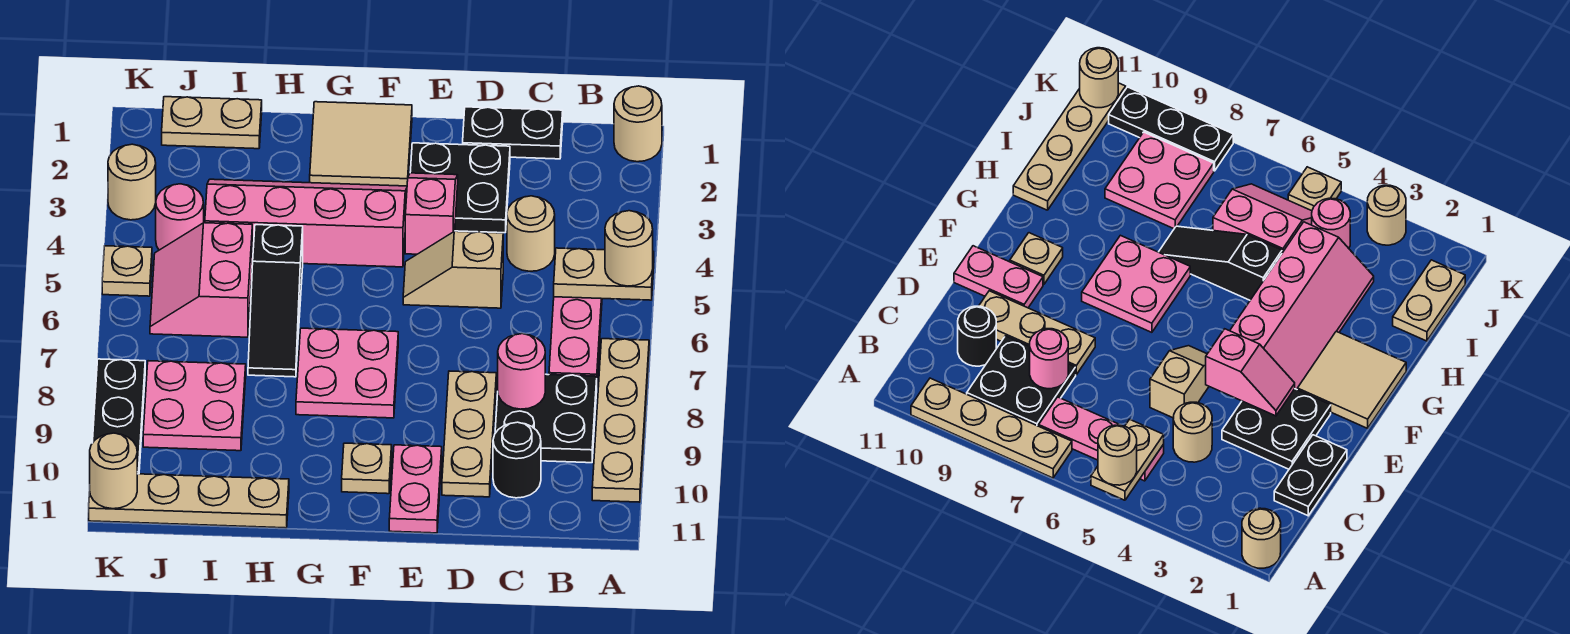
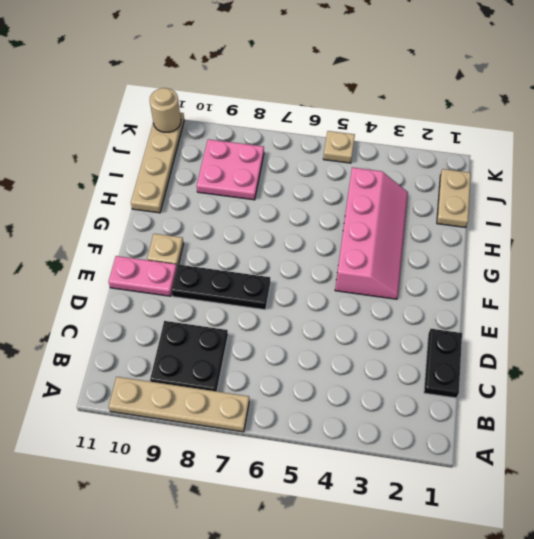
black plate E7:E9 level 1 -> black plate K8:K10 level 1
none -> tan round brick A1 level 1
none -> pink plate B5:B7 level 1
none -> tan round brick C4 level 1

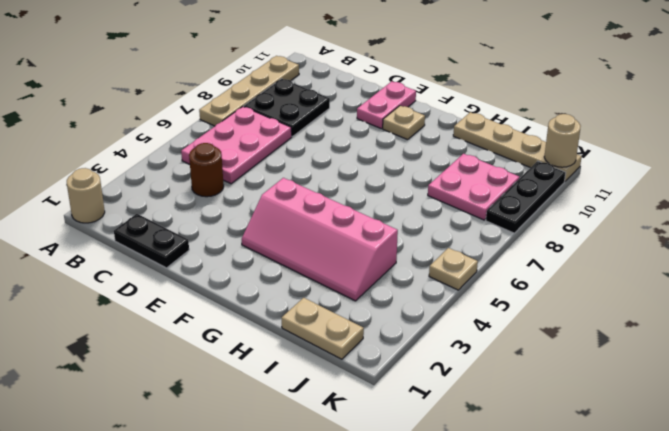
pink plate B5:C7 level 1 -> pink plate B5:B7 level 1
brown round brick C4 level 1 -> tan round brick C4 level 1
none -> black round brick C10 level 1
none -> black plate D2:E3 level 1
none -> tan slope D5:E5 level 1 top D

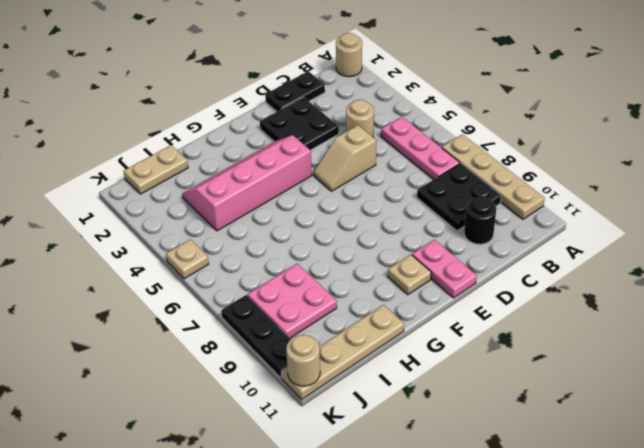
none -> tan plate D8:D10 level 1
none -> tan tile F1:G2 level 1
none -> pink plate F7:G8 level 1

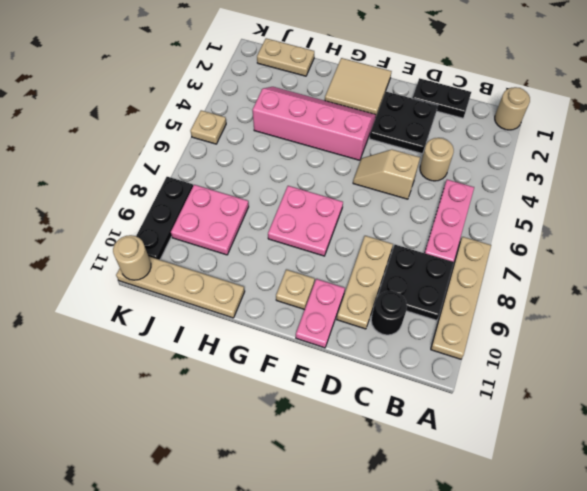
none -> black slope H5:H7 level 1 top 5
none -> pink slope I5:J6 level 1 top I
none -> pink round brick J4 level 1

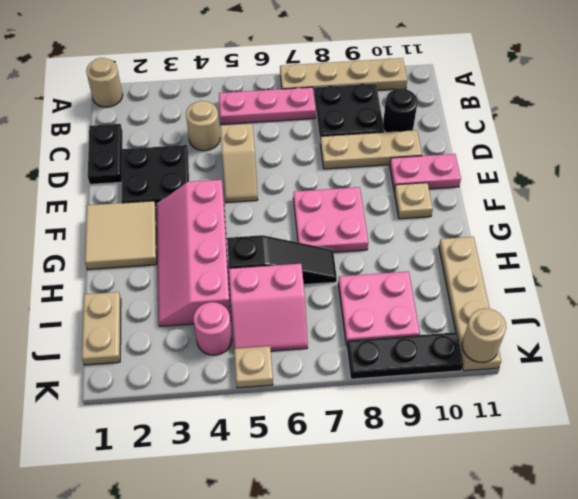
none -> tan round brick K3 level 1
none -> tan plate A5:B5 level 2
none -> pink round brick C8 level 2

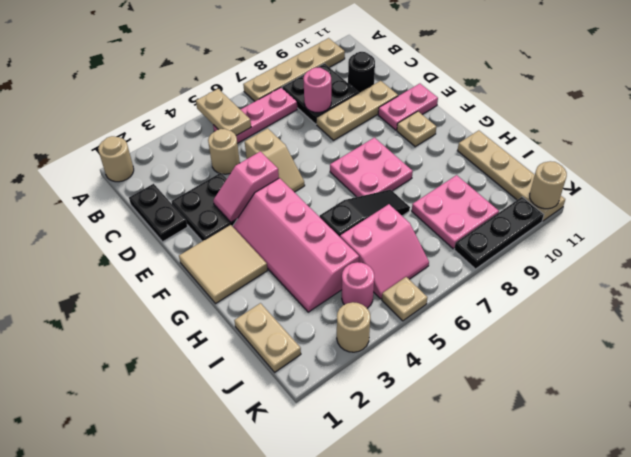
none -> tan round brick A5 level 3

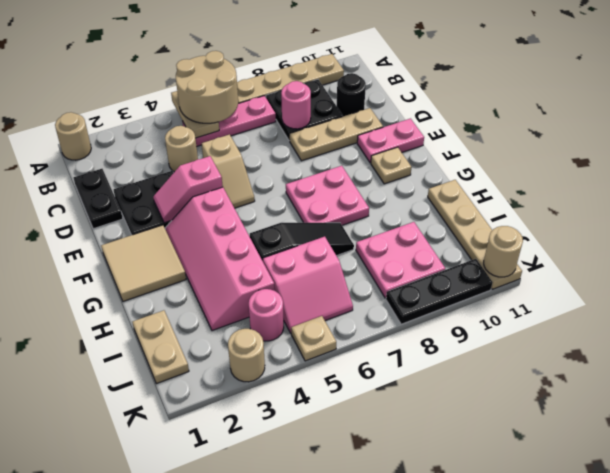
tan round brick A5:B6 level 3 -> tan round brick A5 level 3

